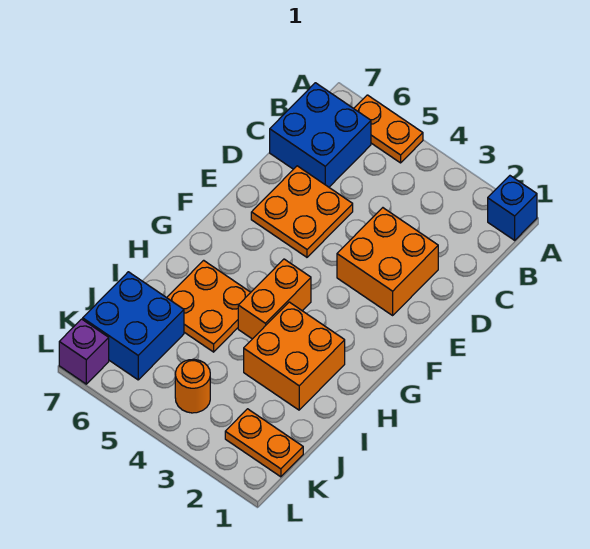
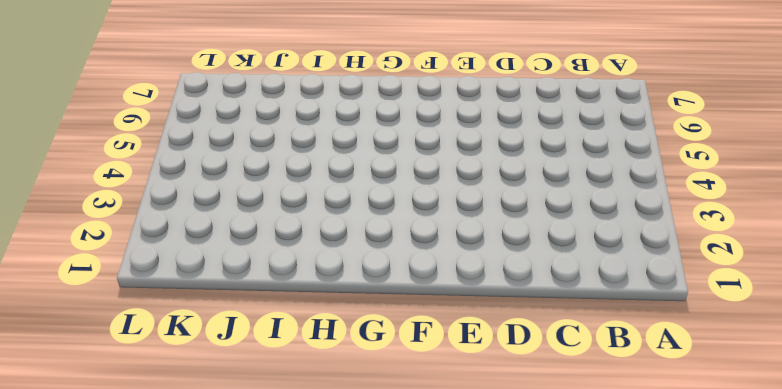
none -> blue brick A1 level 1
none -> orange plate A5:A6 level 1
none -> blue brick B6:C7 level 1

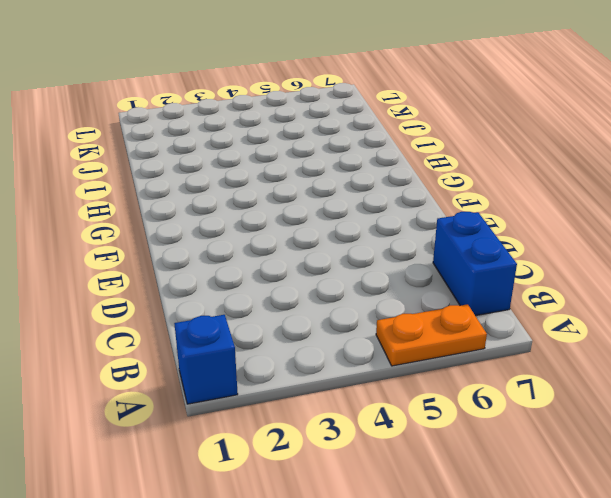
blue brick B7:C7 level 1 -> blue brick B6:C7 level 1
none -> orange brick D2:E3 level 1
none -> orange plate D5:E6 level 1
none -> orange brick G4:H4 level 1

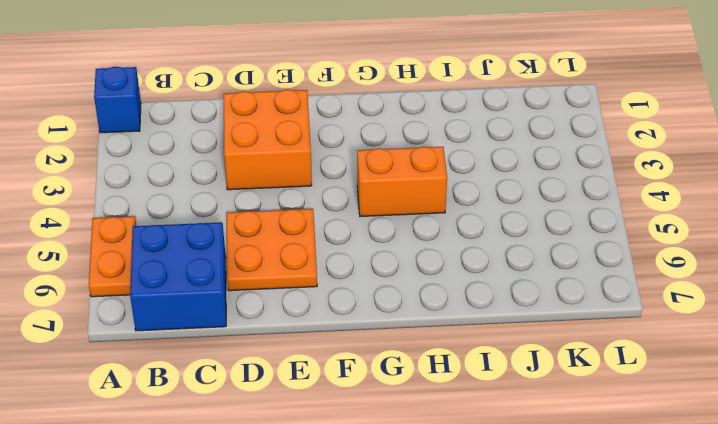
none -> orange brick H2:I3 level 1
none -> orange plate H5:I6 level 1
none -> blue brick J6:K7 level 1

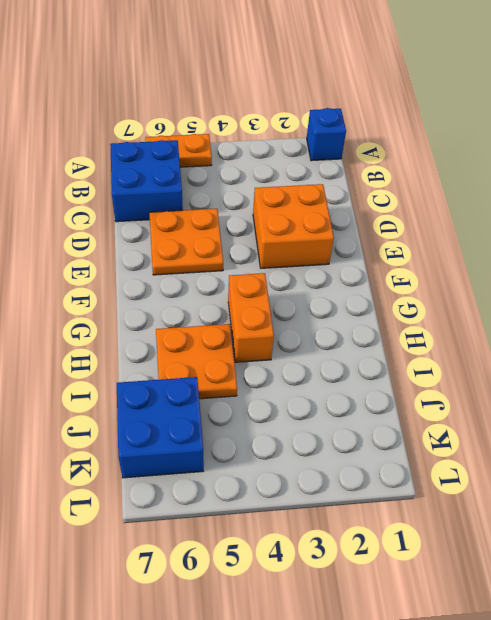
none -> orange brick H2:I3 level 1
none -> orange plate K1:K2 level 1
none -> orange round brick K4 level 1

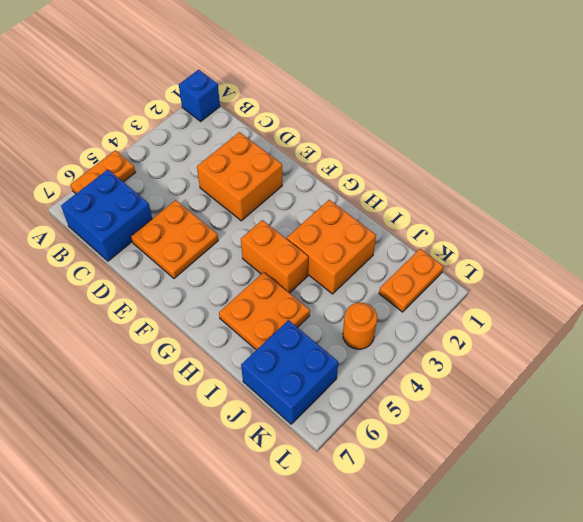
none -> purple brick L7 level 1

